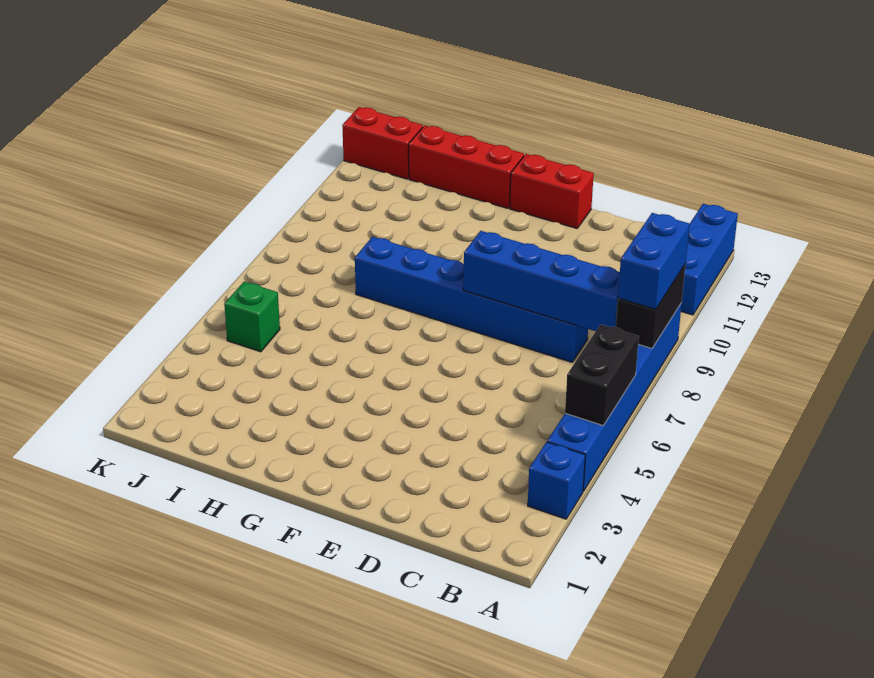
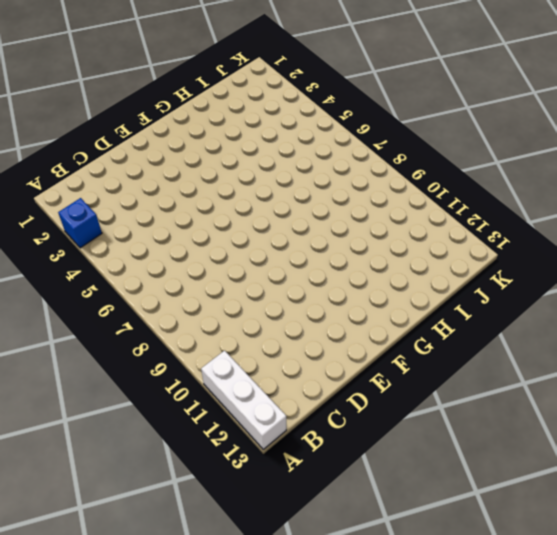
white brick A11:A13 level 1 -> blue brick A11:A13 level 1
none -> blue brick A4:A9 level 1
none -> blue brick C8:H8 level 1
none -> red brick E13:F13 level 1

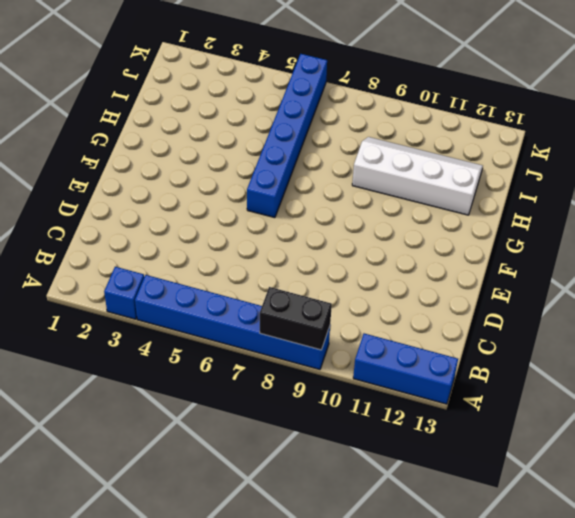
blue brick F6:K6 level 1 -> blue brick C8:H8 level 1
white slope H9:I12 level 1 top H -> none
none -> red brick E13:F13 level 1
none -> red brick G13:I13 level 1
none -> green brick J5 level 1

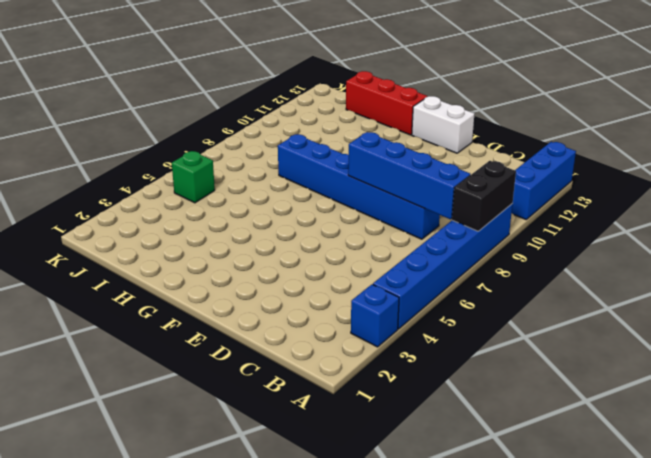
white brick E13:F13 level 1 -> red brick E13:F13 level 1
none -> red brick J13:K13 level 1
none -> black brick A5:A6 level 2
none -> blue brick A8:A9 level 3

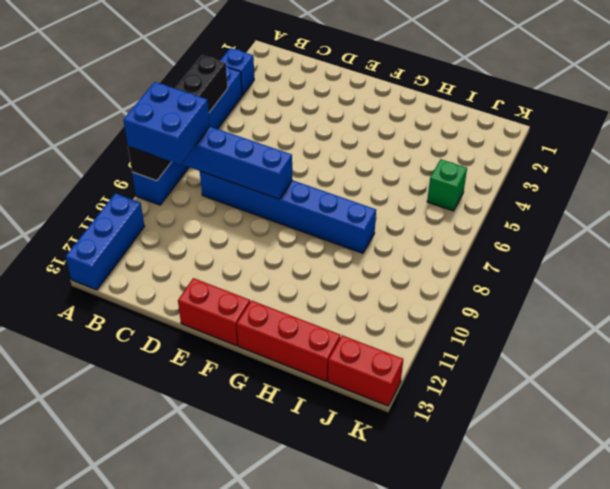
blue brick A8:B9 level 3 -> blue brick A8:A9 level 3

